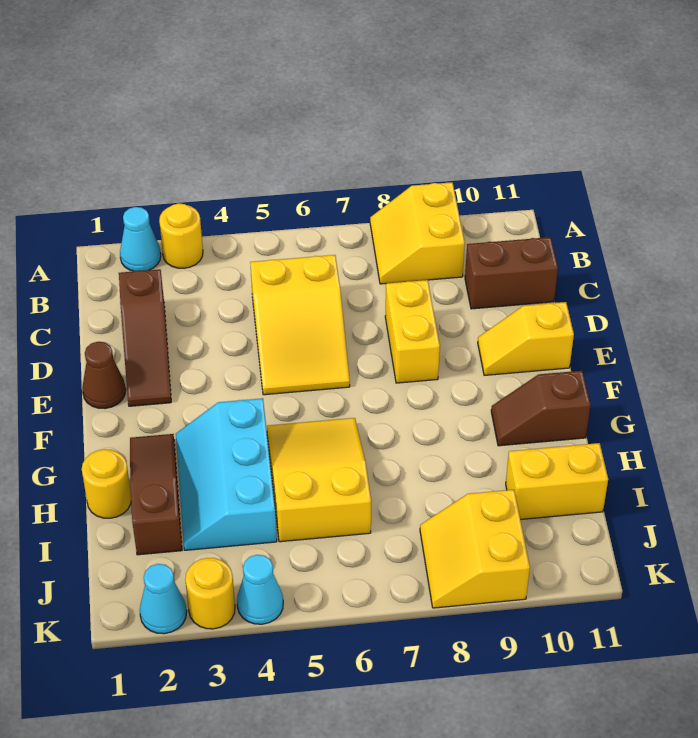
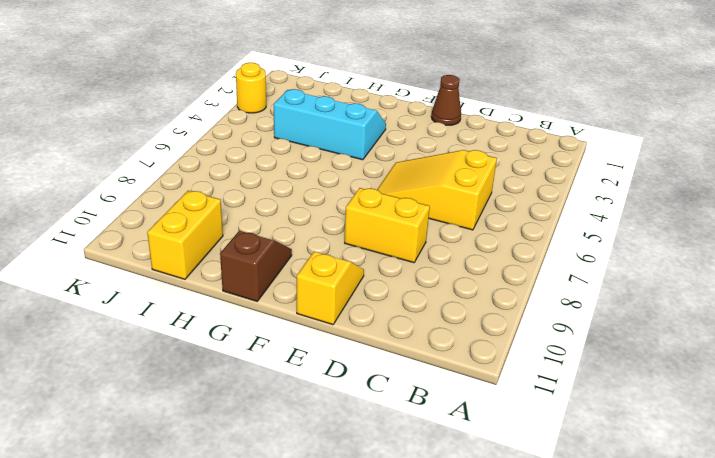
none -> cyan cone A2 level 1
none -> yellow round brick A3 level 1
none -> yellow slope A8:B9 level 1 top 9

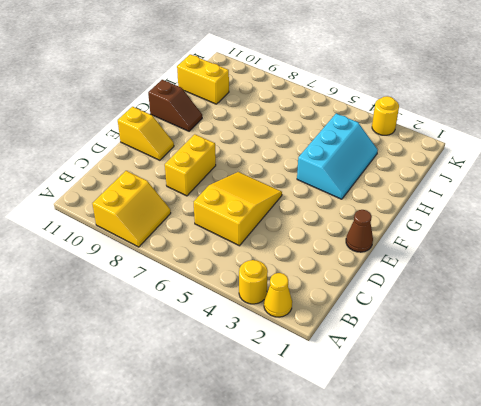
yellow cone A2 level 1 -> cyan cone A2 level 1
none -> brown slope C2:E2 level 1 top C
none -> brown brick C10:C11 level 1
none -> brown slope G2:I2 level 1 top I

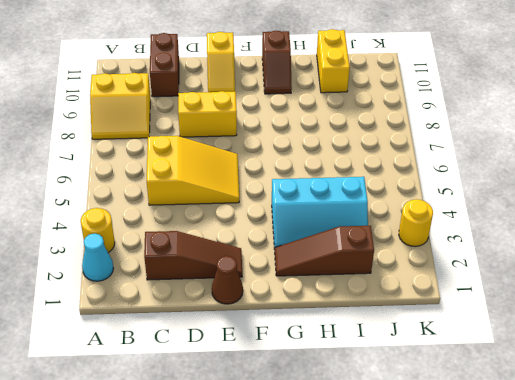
none -> yellow slope G5:I6 level 1 top I
none -> yellow round brick H1 level 1
none -> yellow slope J8:K9 level 1 top 9

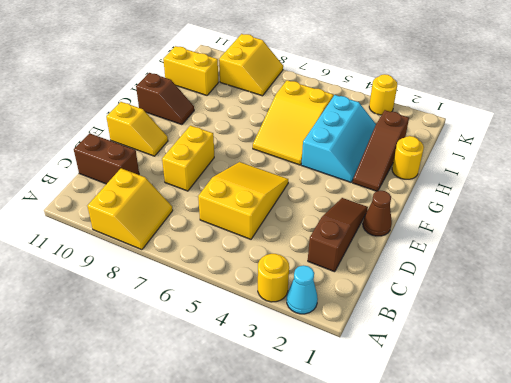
none -> cyan cone K2 level 1
none -> cyan cone K4 level 1

